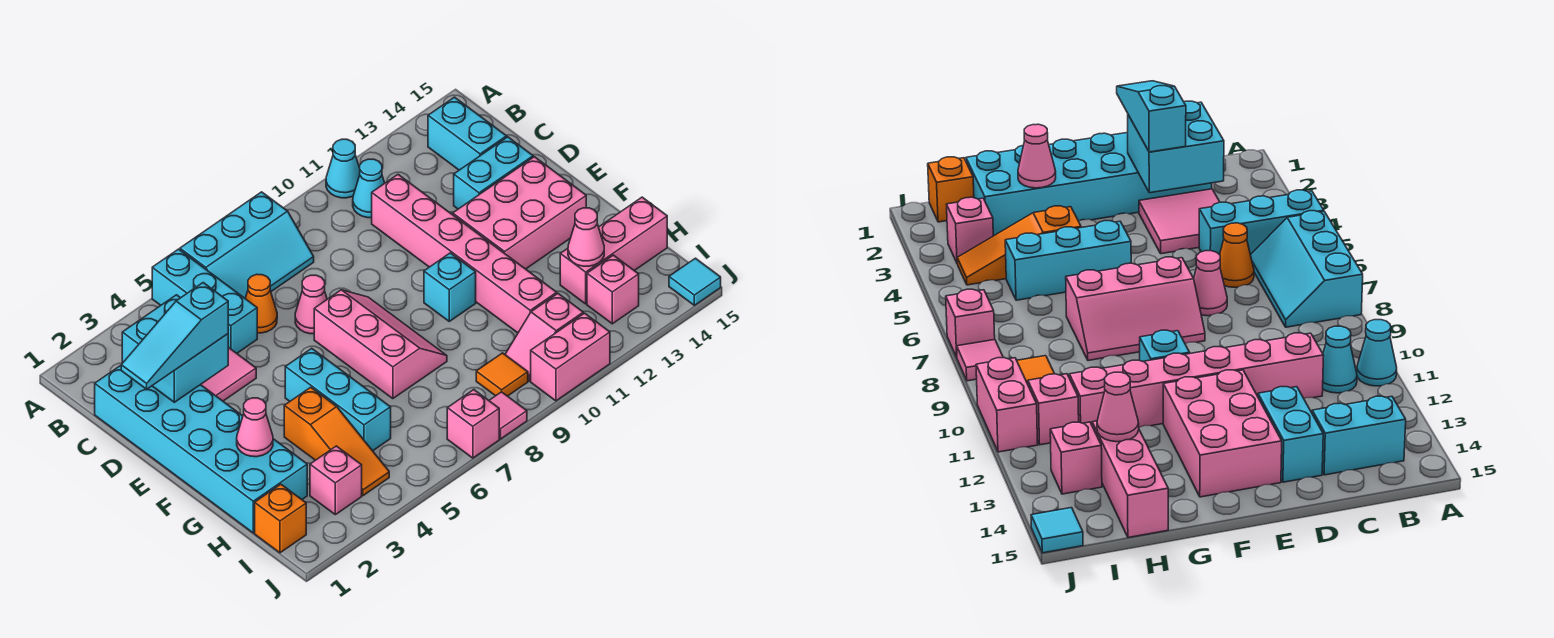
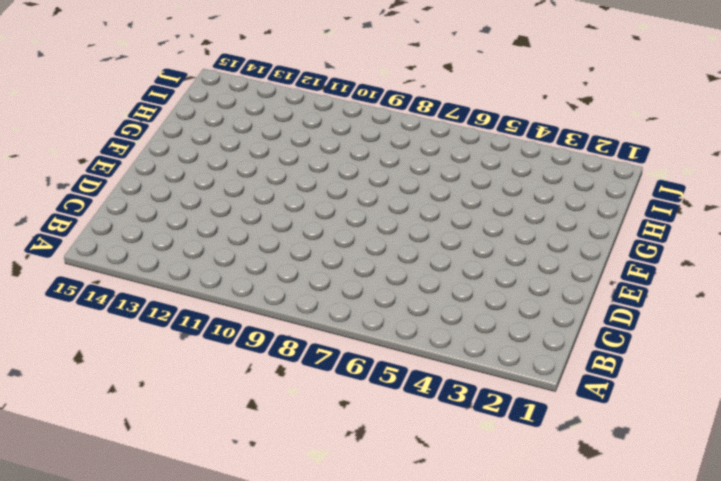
none -> cyan brick A5:C5 level 1
none -> cyan slope A6:B8 level 1 top A
none -> cyan cone A11 level 1
none -> cyan cone B11 level 1

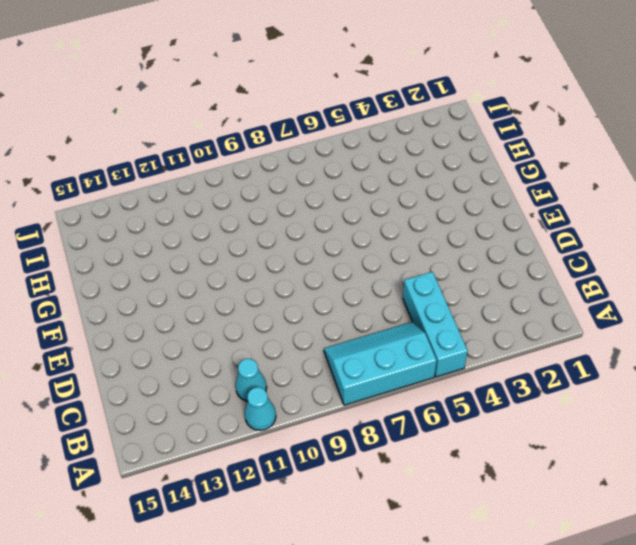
none -> cyan brick B14:C14 level 1
none -> cyan brick C1:H2 level 1
none -> pink tile C3:D4 level 1
none -> orange cone C6 level 1

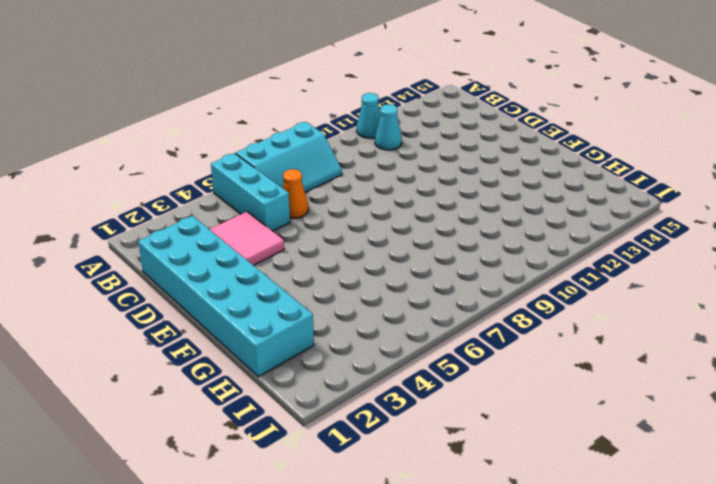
none -> cyan brick B14:C14 level 1
none -> pink brick C11:H11 level 1
none -> pink cone D7 level 1
none -> cyan brick D13:D14 level 1

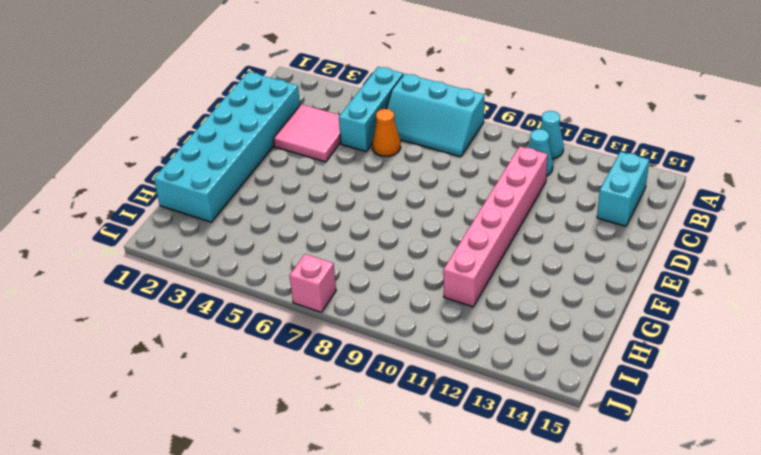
none -> pink cone D7 level 1
none -> cyan brick D13:D14 level 1
none -> pink slope E7:G8 level 1 top 7
none -> pink brick E12:F14 level 1

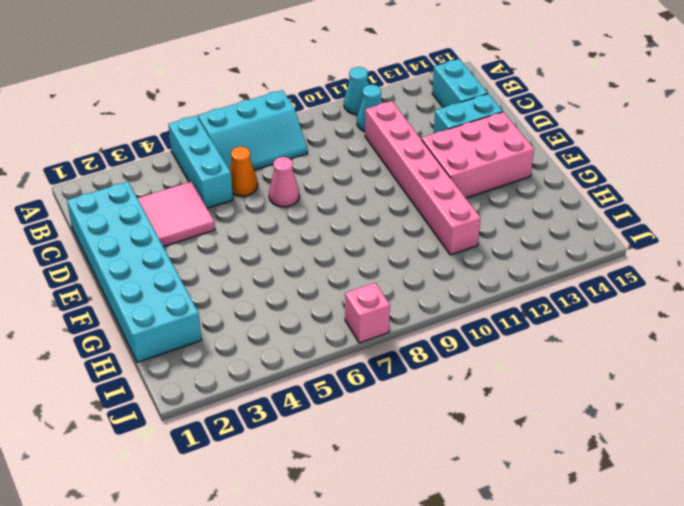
none -> pink slope E7:G8 level 1 top 7
none -> cyan brick F5:H5 level 1
none -> cyan brick F10 level 1
none -> orange slope G4:I4 level 1 top G

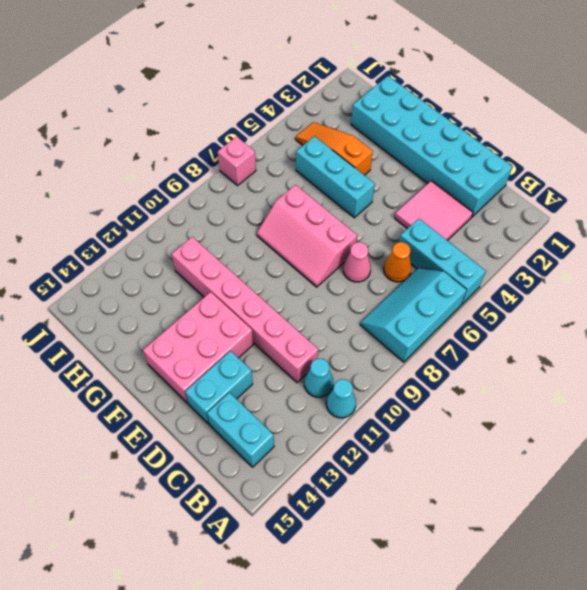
none -> cyan brick F10 level 1
none -> pink brick H13:H15 level 1
none -> orange brick I1 level 1
none -> pink brick I3 level 1

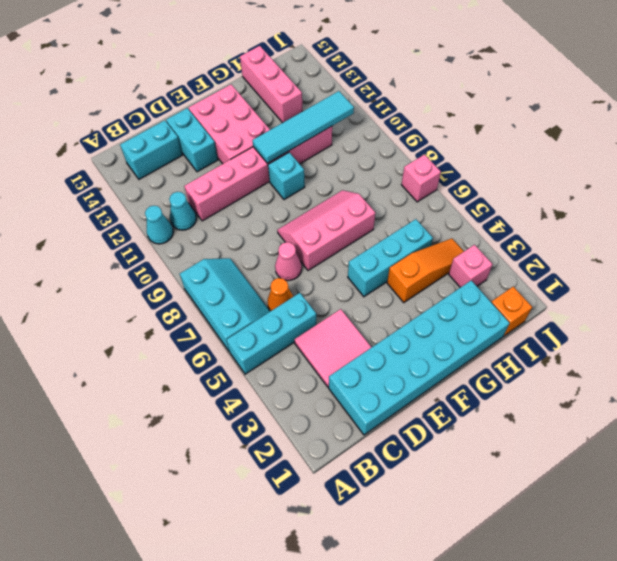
cyan tile F11:I11 level 2 -> none
none -> orange tile I9 level 1
none -> pink slope I10:I11 level 1 top 11
none -> pink brick I13 level 1
none -> pink tile J8 level 1

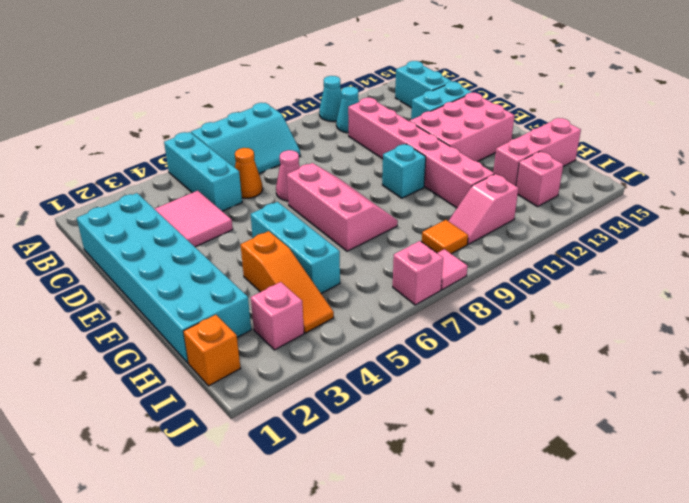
none -> pink brick J10:J11 level 1
none -> cyan tile J15 level 1
none -> cyan brick C2:D3 level 2
none -> pink cone G2 level 2

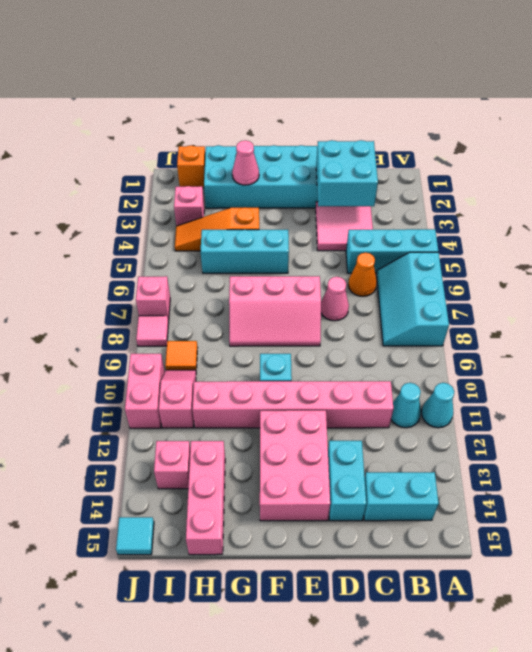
none -> pink cone H13 level 2
none -> cyan slope D1:D3 level 3 top 3

